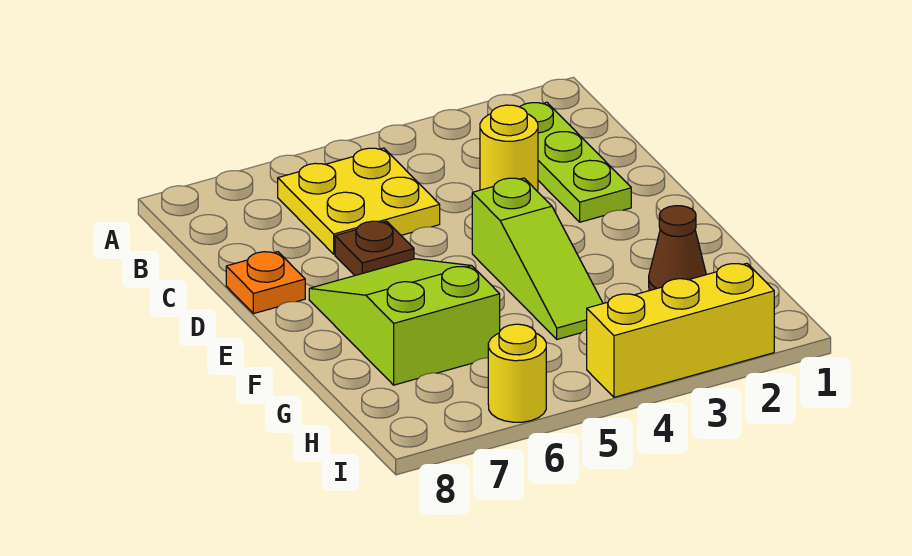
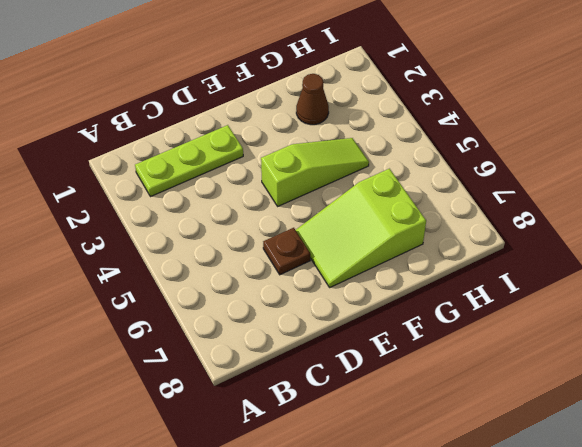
none -> yellow plate B5:C6 level 1
none -> yellow round brick C3 level 1

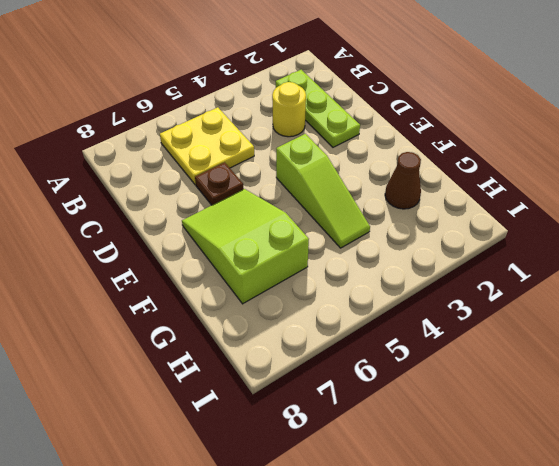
none -> orange plate D8 level 1
none -> yellow brick I2:I4 level 1

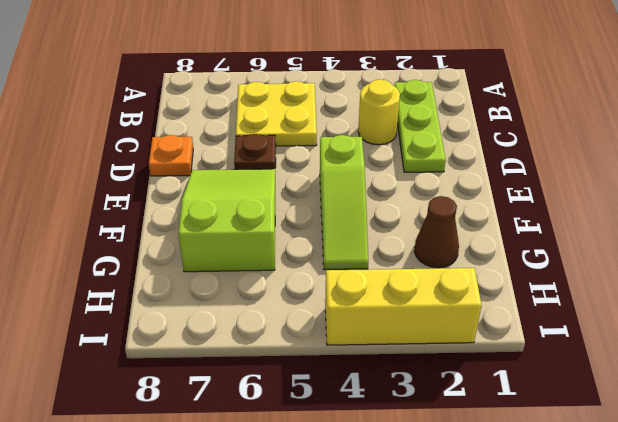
none -> yellow round brick I6 level 1

